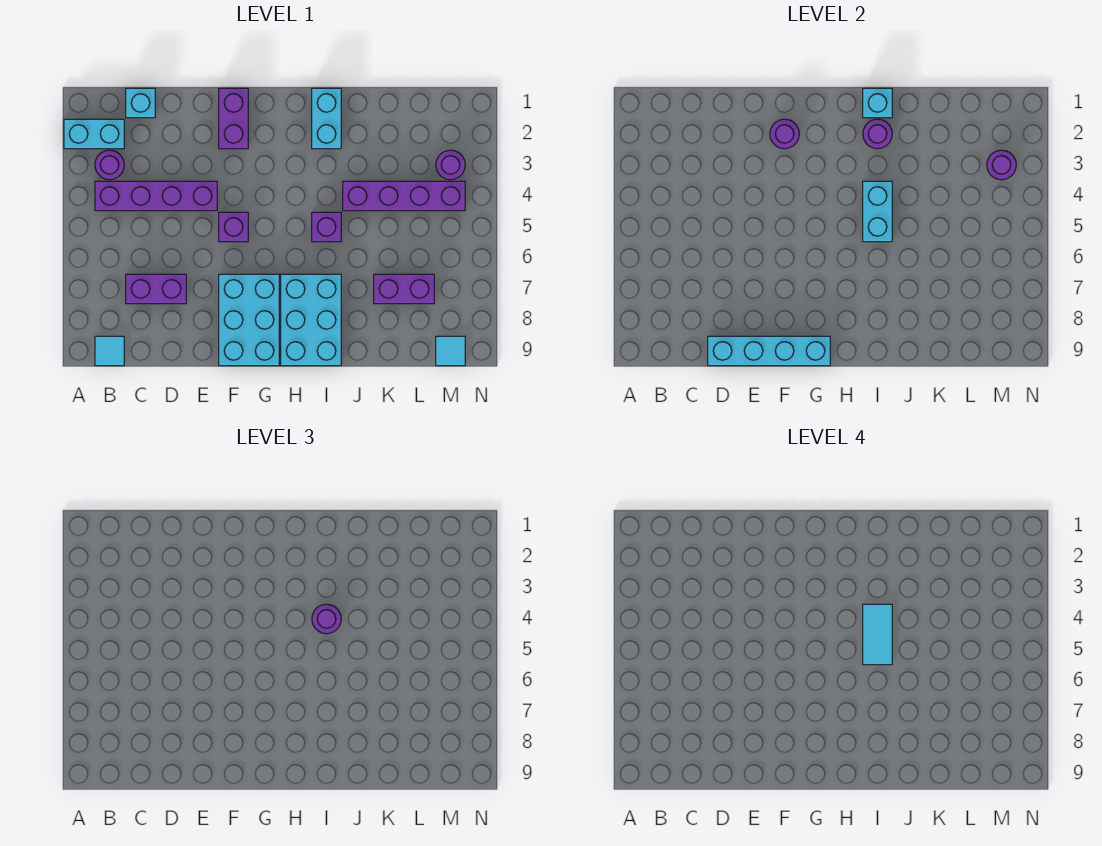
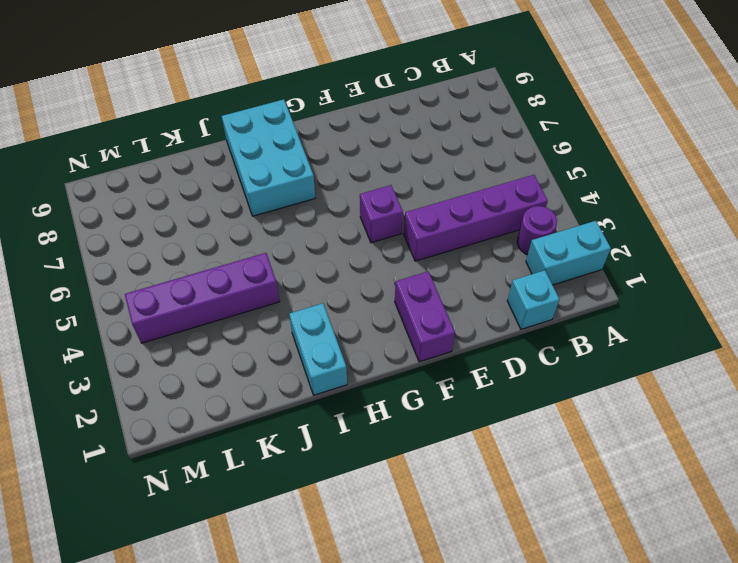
none -> cyan tile B9 level 1
none -> purple brick C7:D7 level 1
none -> cyan brick F7:G9 level 1

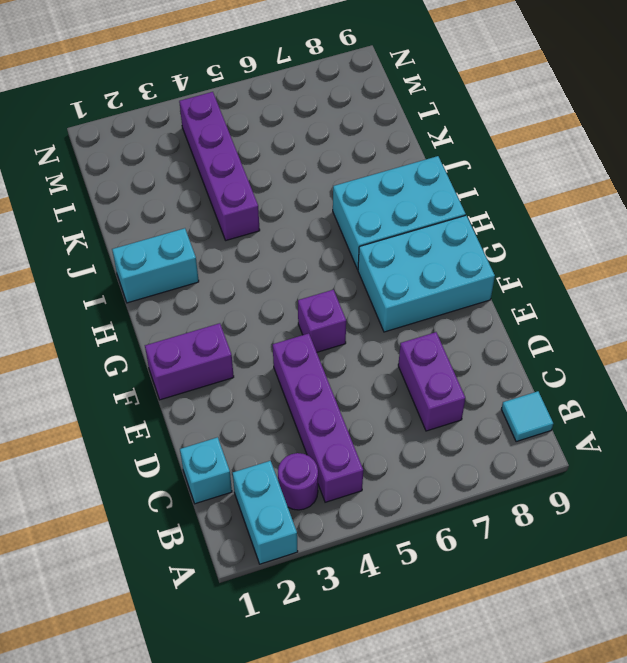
none -> purple brick I5 level 1
none -> purple brick K7:L7 level 1
none -> purple round brick M3 level 1

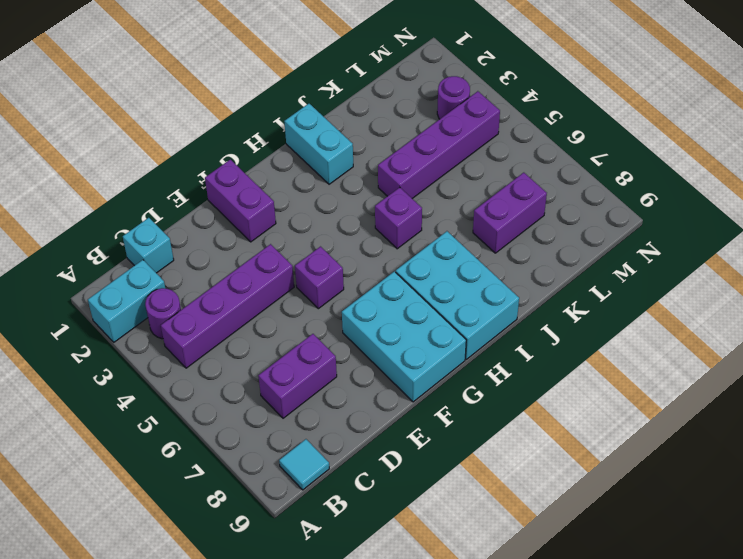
none -> cyan tile M9 level 1
none -> cyan brick D9:G9 level 2
none -> purple round brick F2 level 2

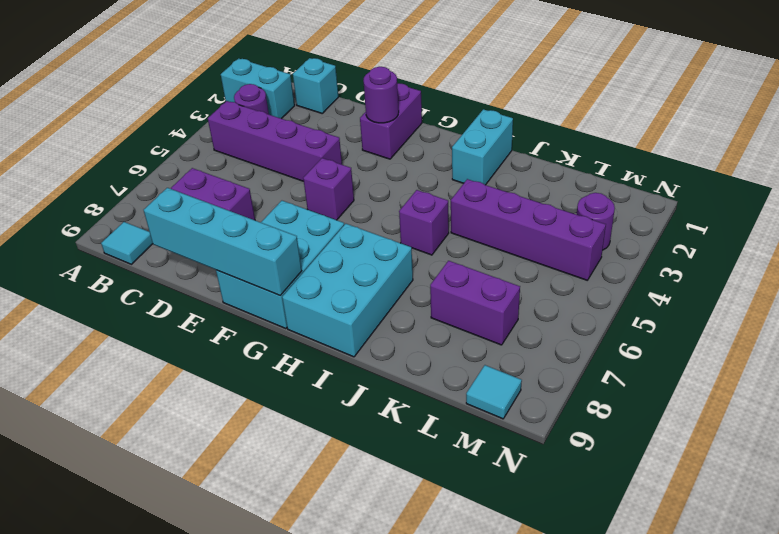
none -> cyan brick I1 level 2
none -> purple round brick I2 level 2
none -> cyan brick I4:I5 level 2

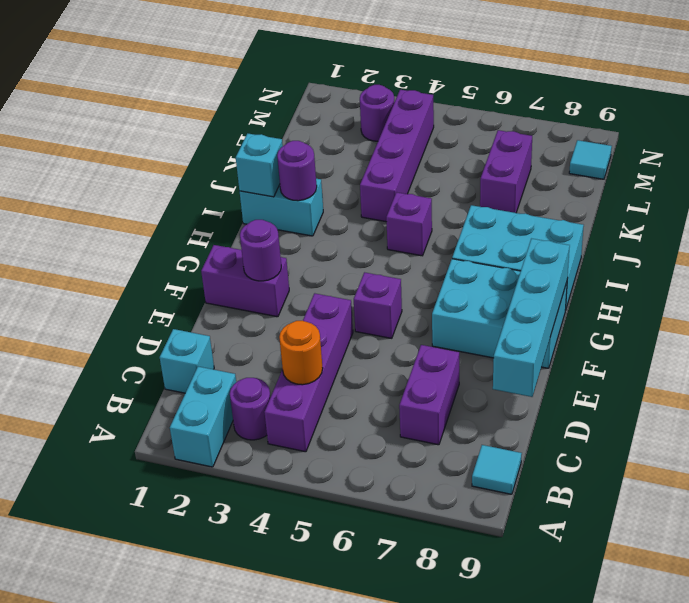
orange round brick C4 level 2 -> none
none -> cyan brick I4:I5 level 2
none -> purple round brick M3 level 2
none -> purple round brick I4 level 3

